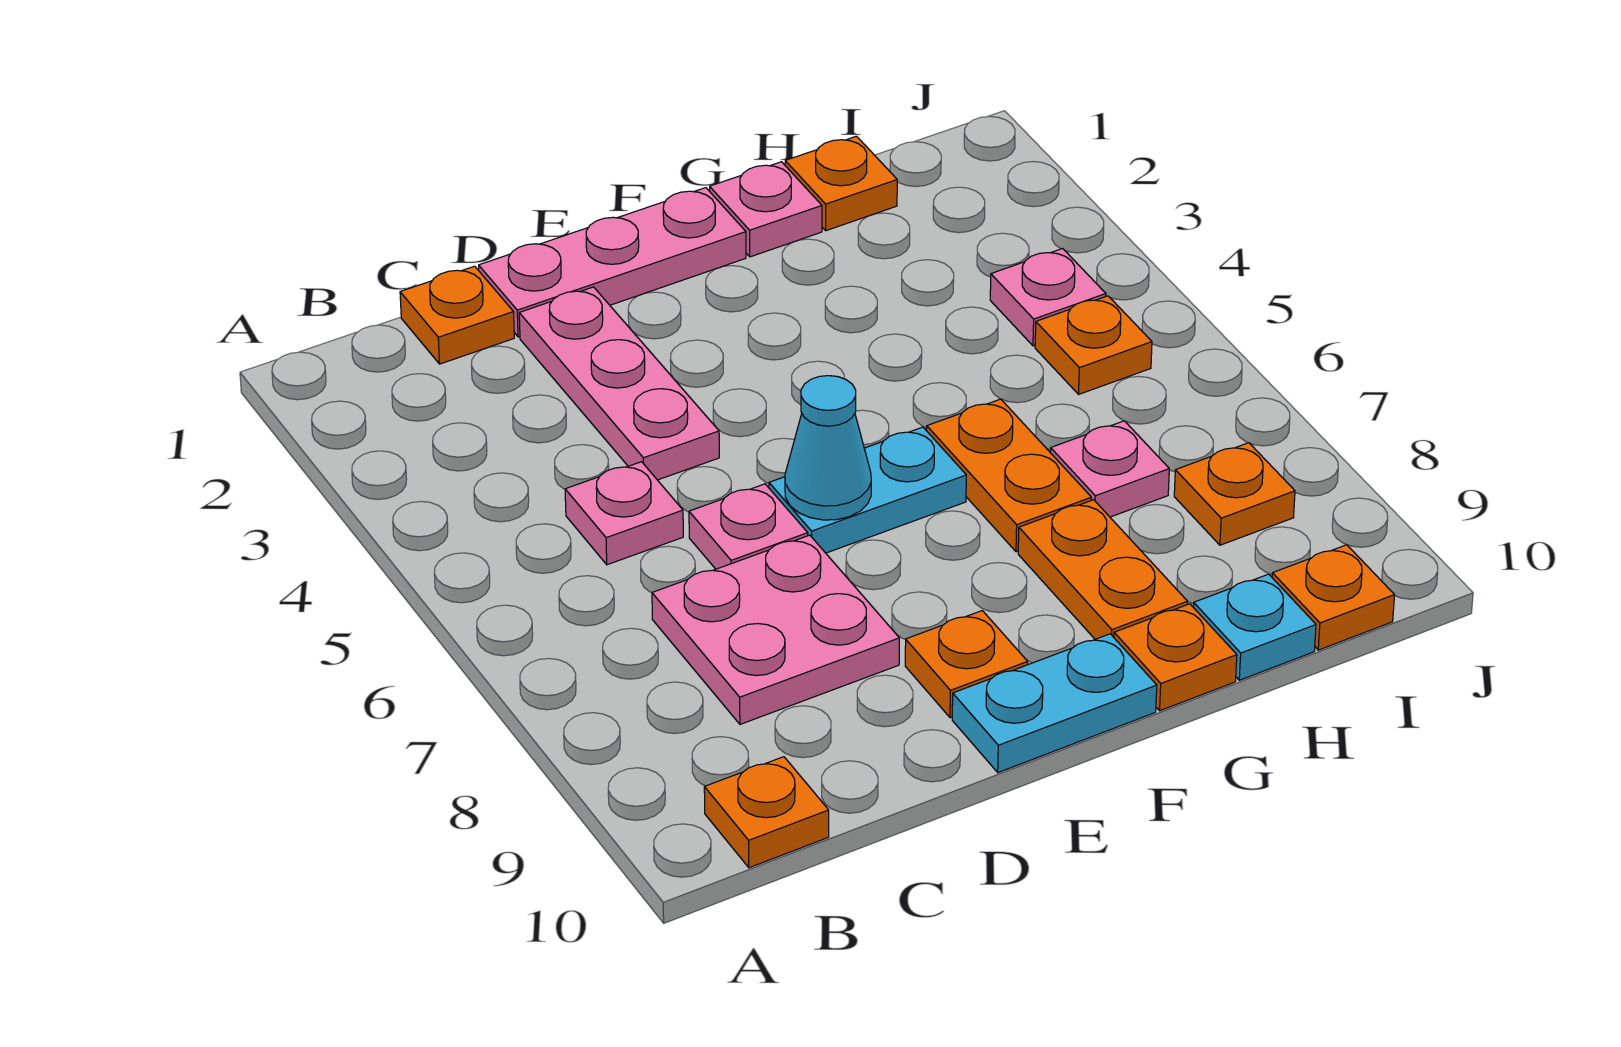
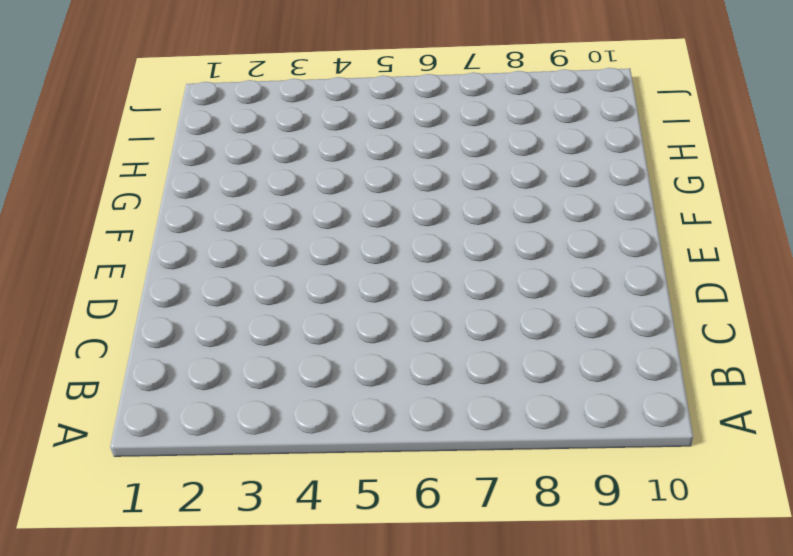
none -> orange plate B10 level 1
none -> orange plate C1 level 1
none -> pink plate C5 level 1

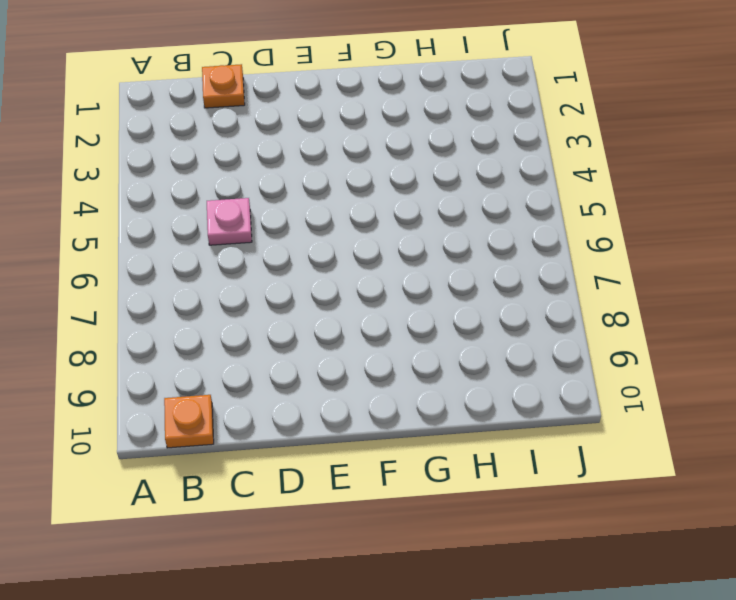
none -> pink plate C7:D8 level 1
none -> pink plate D1:F1 level 1
none -> pink plate D2:D4 level 1

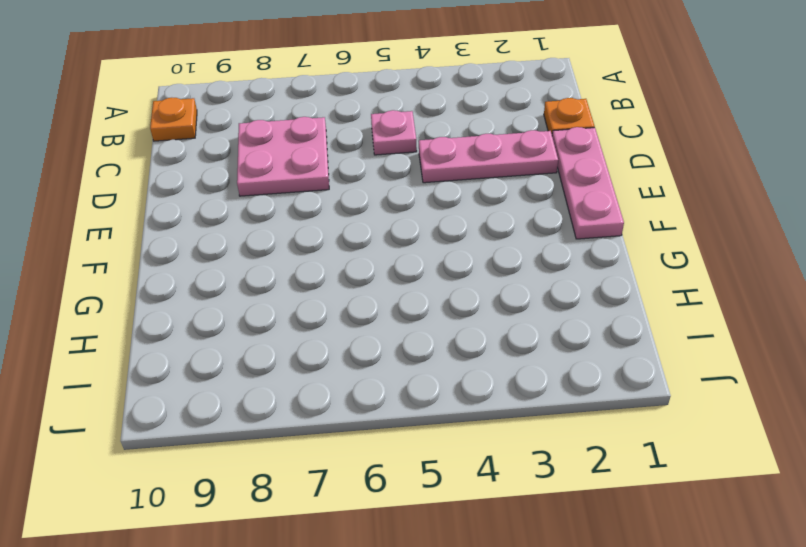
none -> pink plate D6 level 1
none -> cyan plate E6:F6 level 1
none -> orange plate E9 level 1

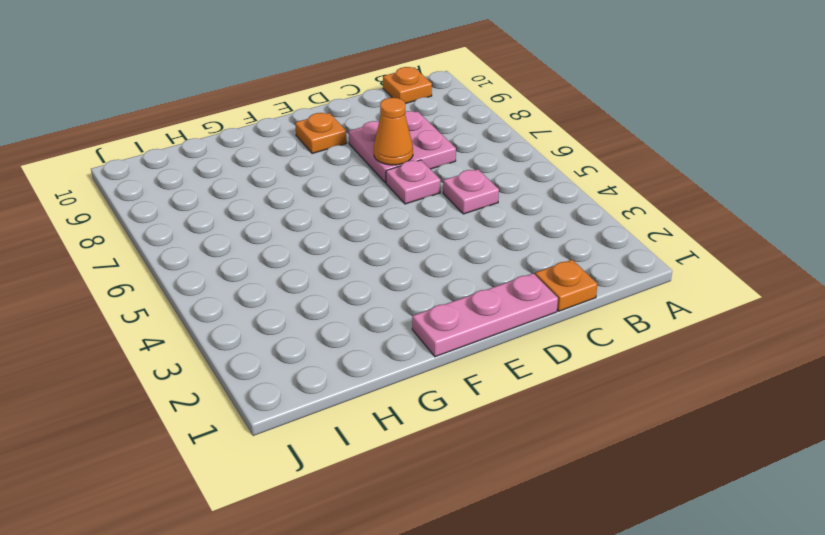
orange cone D7 level 2 -> none
none -> pink plate D2:D4 level 1
none -> cyan plate E6:F6 level 1
none -> cyan plate E10:F10 level 1

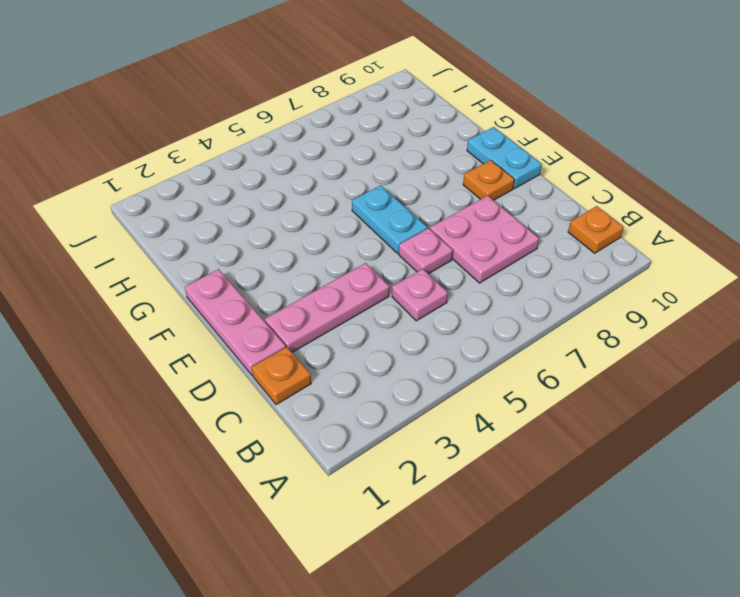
none -> pink plate G1 level 1
none -> orange plate G6:G7 level 1
none -> orange plate G8:G9 level 1

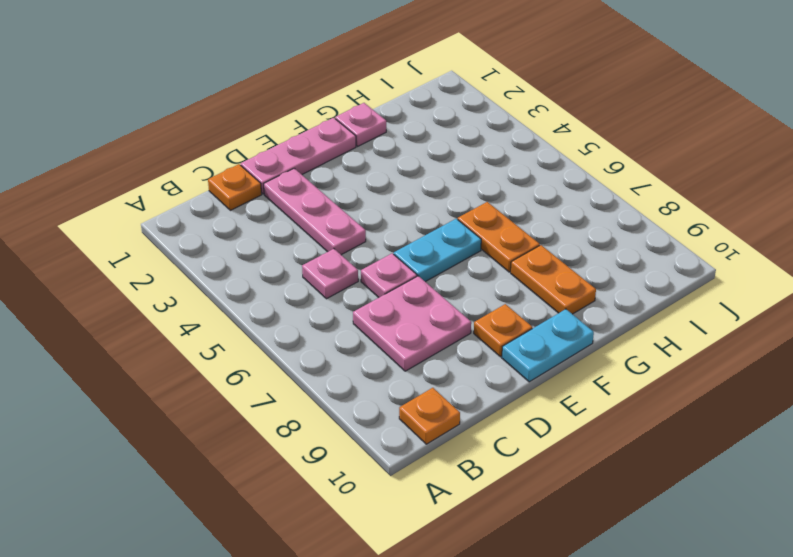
none -> orange plate G10 level 1
none -> orange plate H1 level 1
none -> pink plate H7 level 1

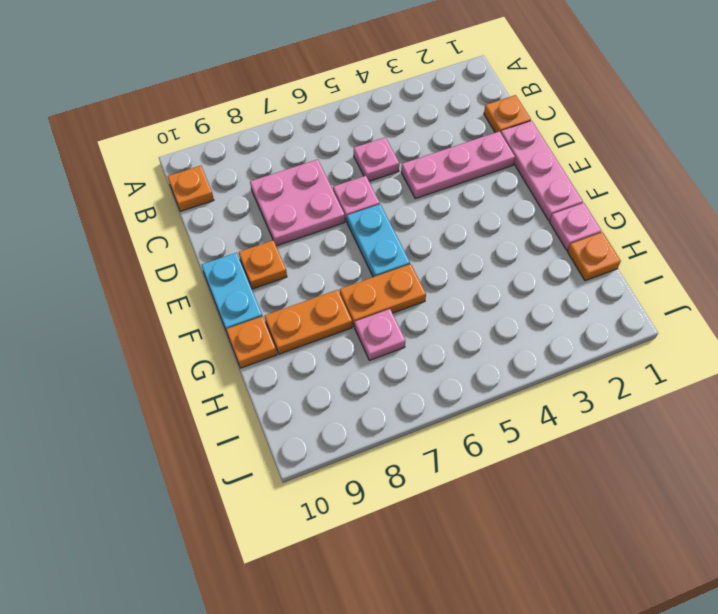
none -> cyan plate H10 level 1
none -> pink plate I4 level 1
none -> orange plate I5 level 1

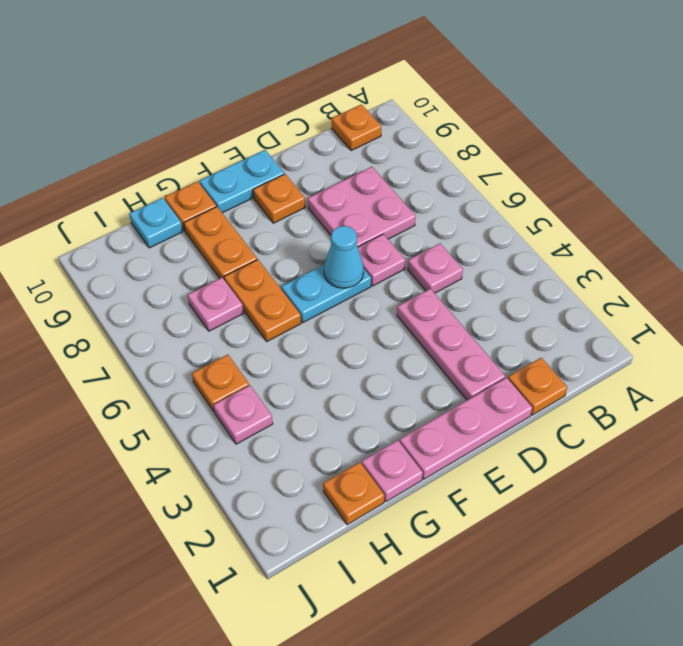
none -> orange plate I8 level 1
none -> orange plate I10 level 1

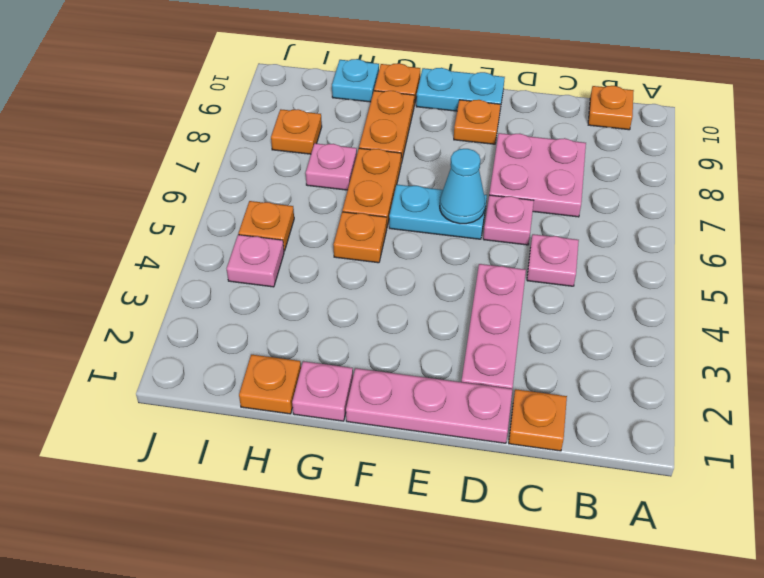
orange plate G5 level 1 -> orange plate I10 level 1

